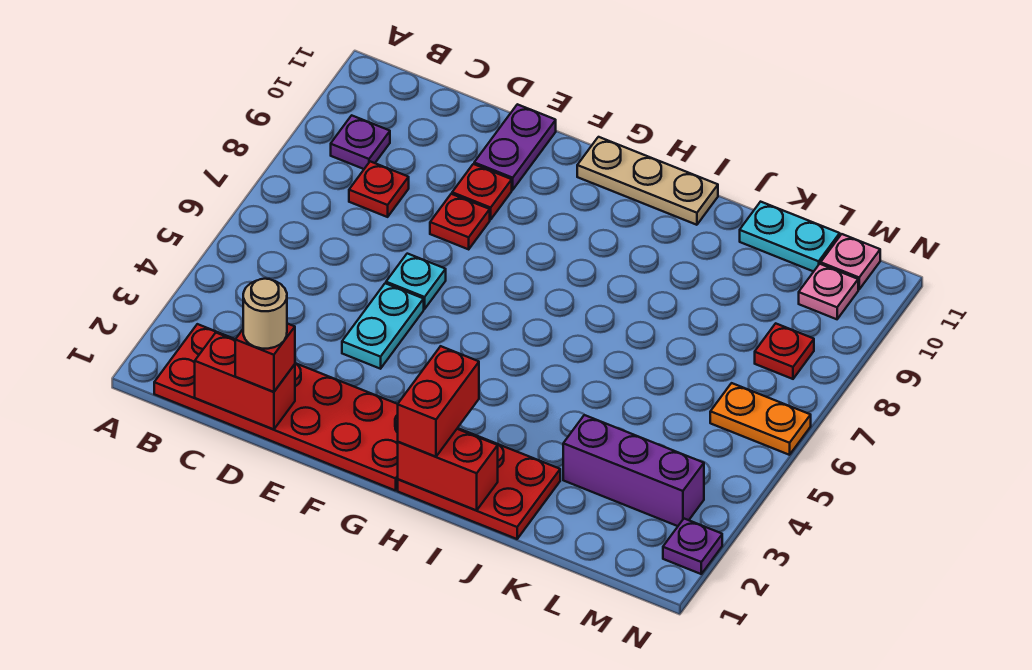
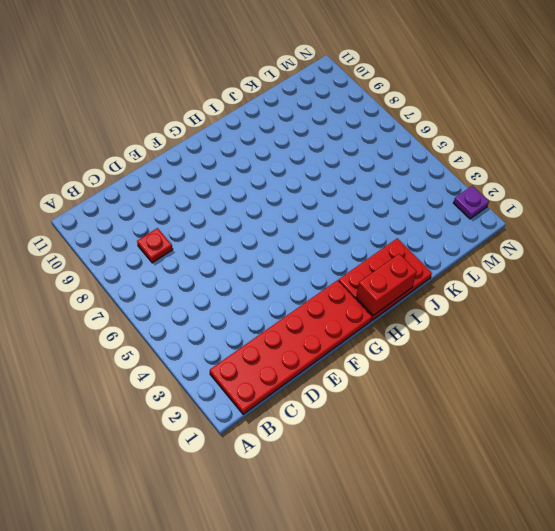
none -> purple plate B9 level 1
none -> cyan plate E4:E5 level 1
none -> cyan plate E6 level 1

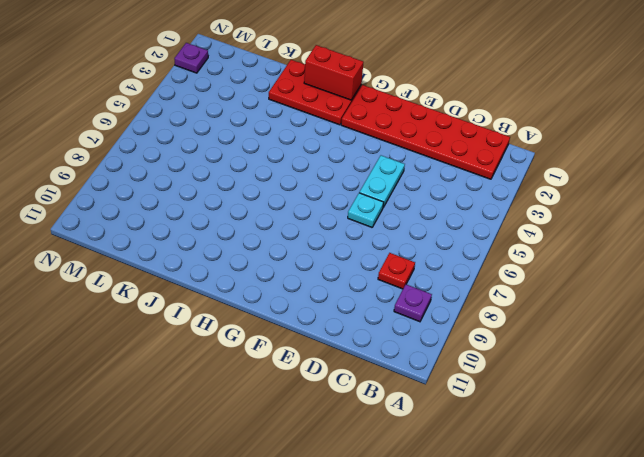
none -> red plate E8 level 1
none -> red plate E9 level 1
none -> purple plate E10:E11 level 1

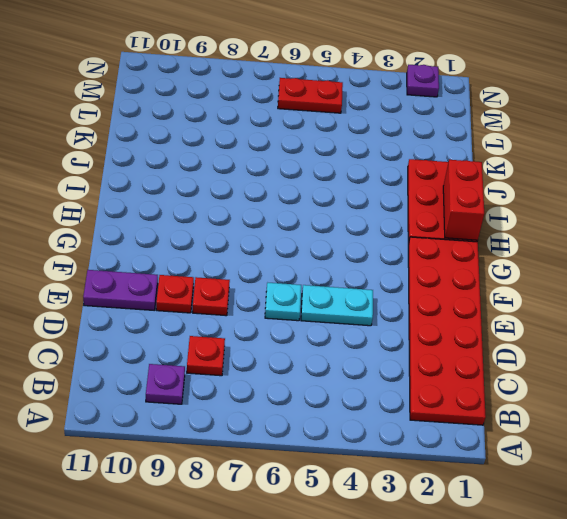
red plate M5:M6 level 1 -> orange plate M6:N6 level 1
none -> tan plate G11:I11 level 1
none -> purple brick K3:M3 level 1
none -> cyan plate K11:L11 level 1

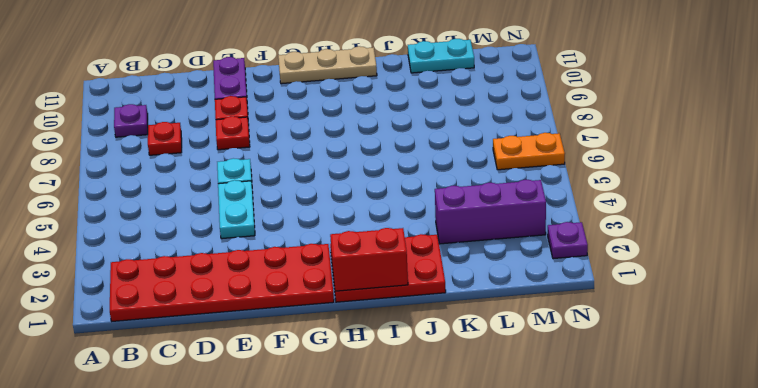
none -> red plate M8 level 1
none -> pink plate M10 level 1
none -> pink plate M11 level 1

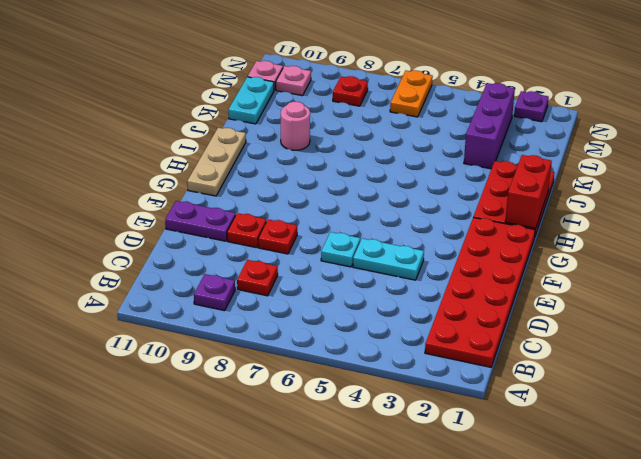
pink round brick J9 level 1 -> none
none -> red brick C1:D1 level 2
none -> red brick D1 level 3
none -> red brick H1:H2 level 3

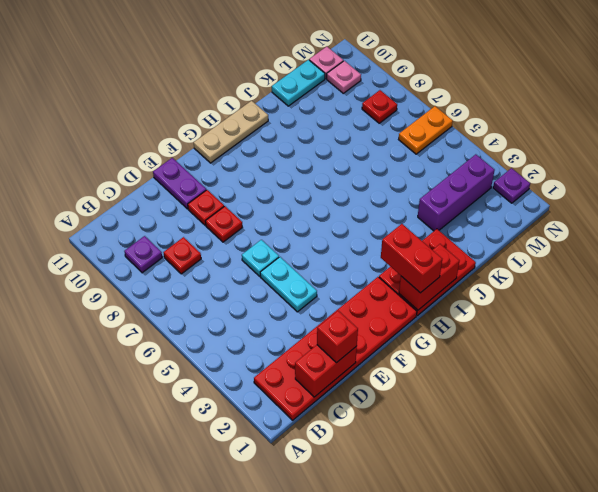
none -> tan round brick D1 level 4

